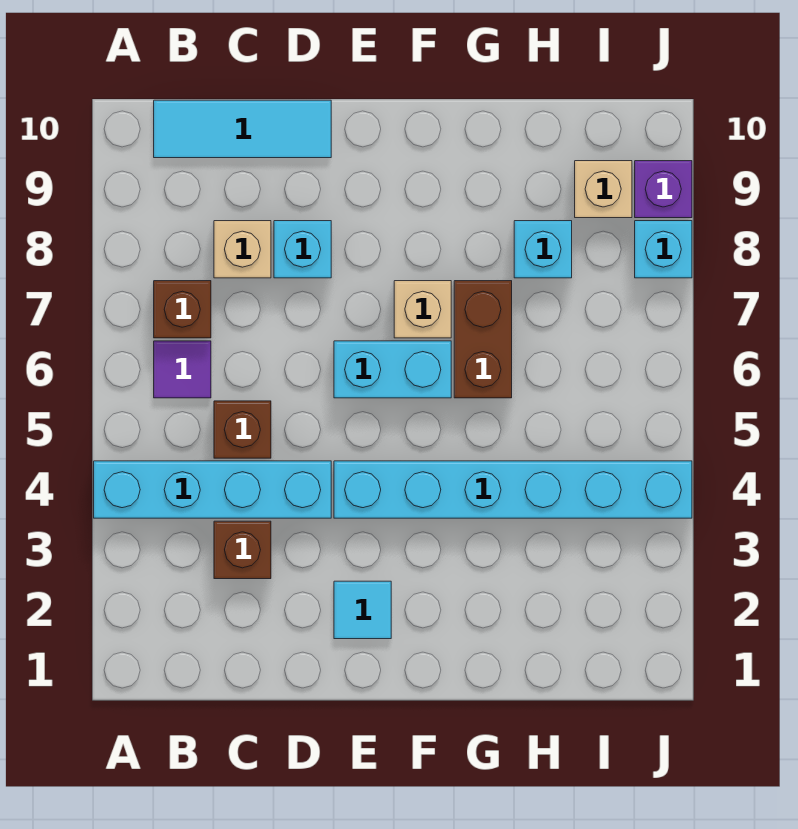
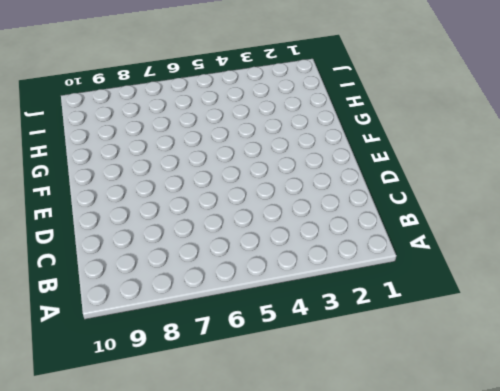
none -> cyan brick A4:D4 level 1
none -> purple tile B6 level 1
none -> brown brick B7 level 1

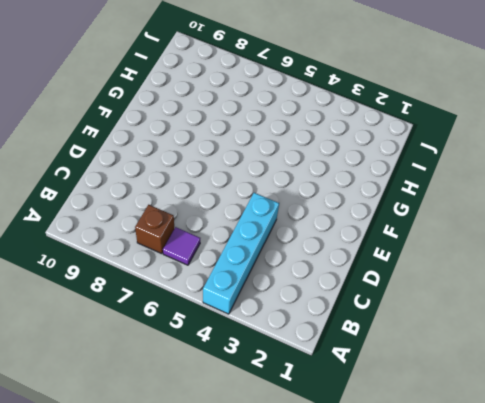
none -> cyan tile B10:D10 level 1
none -> brown brick C3 level 1
none -> brown brick C5 level 1

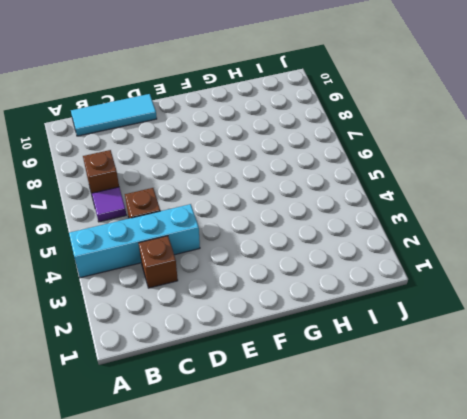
none -> tan brick C8 level 1
none -> cyan brick D8 level 1
none -> cyan tile E2 level 1

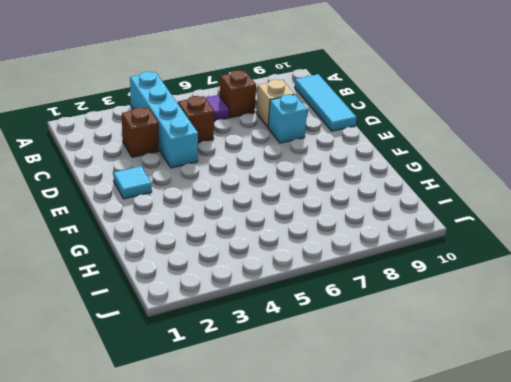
none -> cyan brick E4:J4 level 1
none -> cyan brick E6:F6 level 1
none -> tan brick F7 level 1

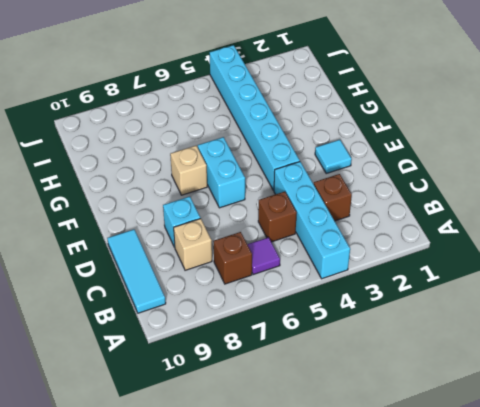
none -> brown brick G6:G7 level 1
none -> cyan brick H8 level 1
none -> tan brick I9 level 1

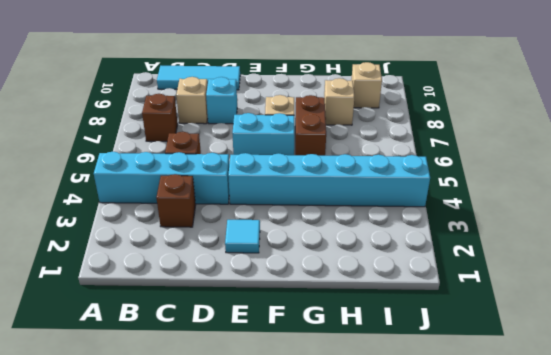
tan brick H8 level 1 -> cyan brick H8 level 1
none -> purple tile B6 level 1
none -> cyan brick J8 level 1
none -> purple brick J9 level 1

